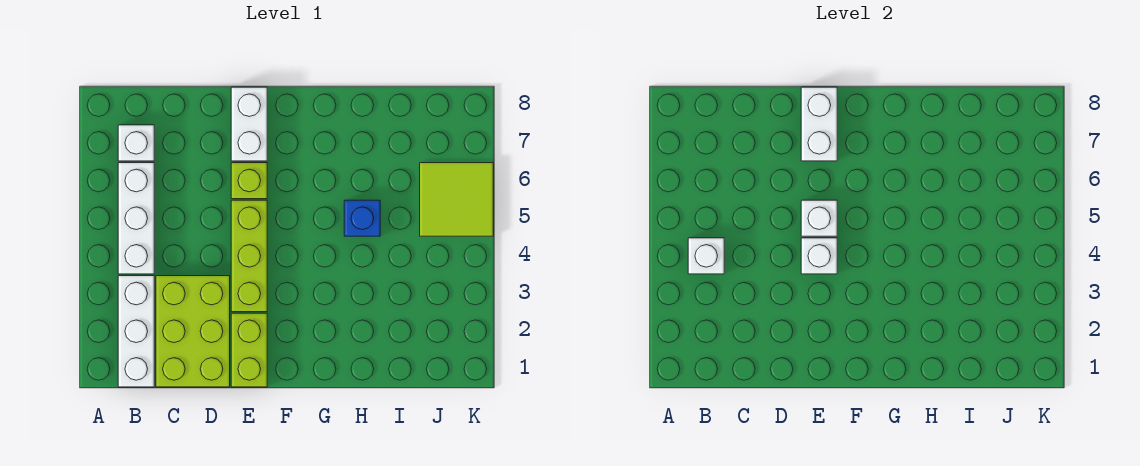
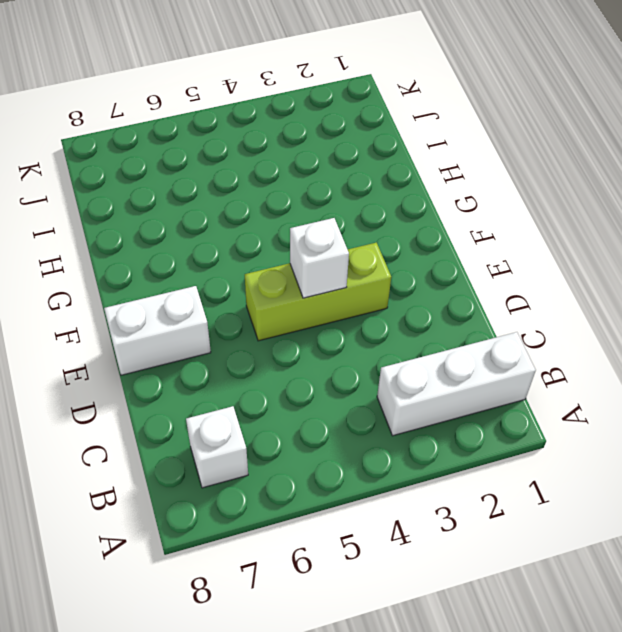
none -> white brick B4:B6 level 1
none -> lime brick C1:D3 level 1
none -> lime brick E1:E2 level 1

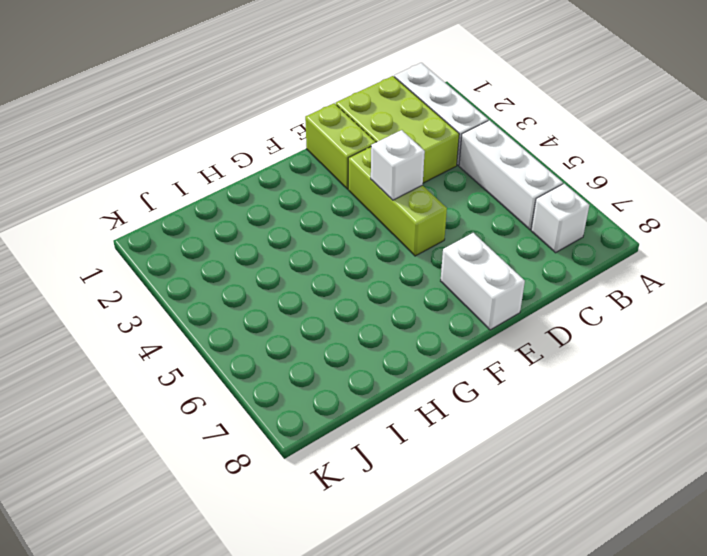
none -> lime brick E6 level 1
none -> blue brick H5 level 1
none -> lime tile J5:K6 level 1

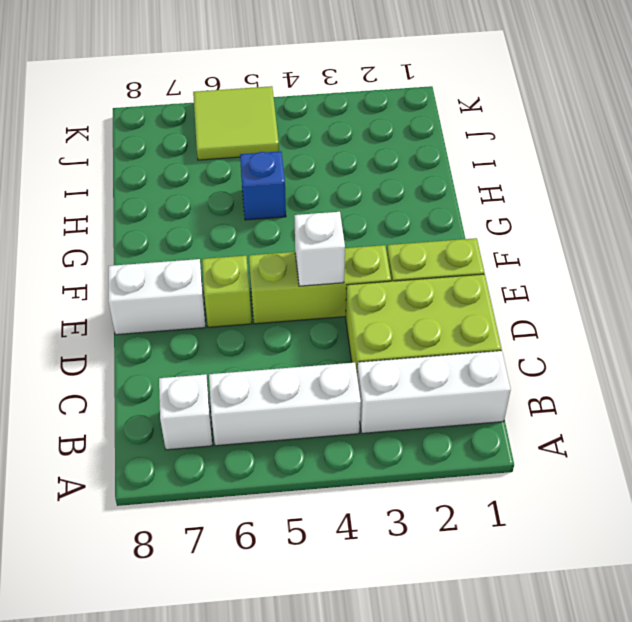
none -> white brick B4 level 2
none -> white brick E5 level 2
none -> white brick E7:E8 level 2

